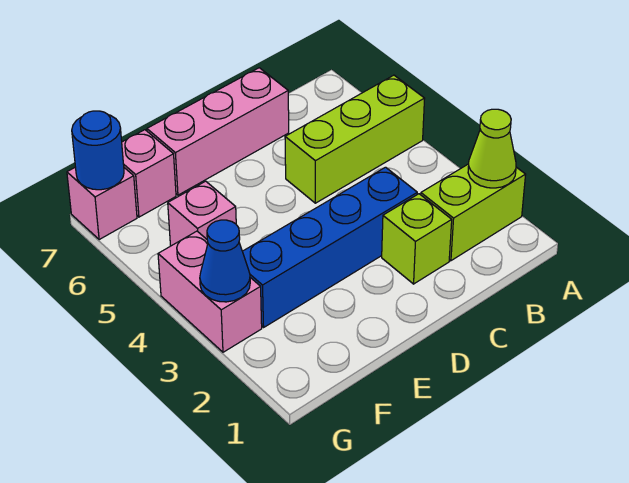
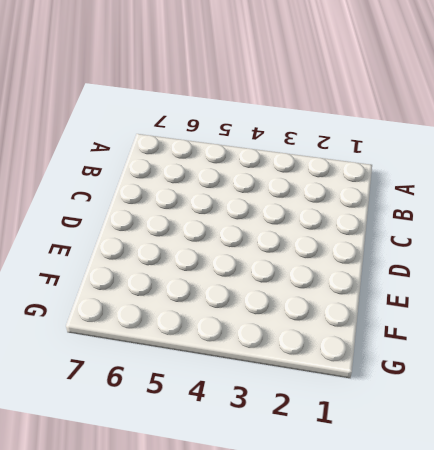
none -> lime brick A2:B2 level 1
none -> lime brick A5:C5 level 1
none -> lime brick C2 level 1

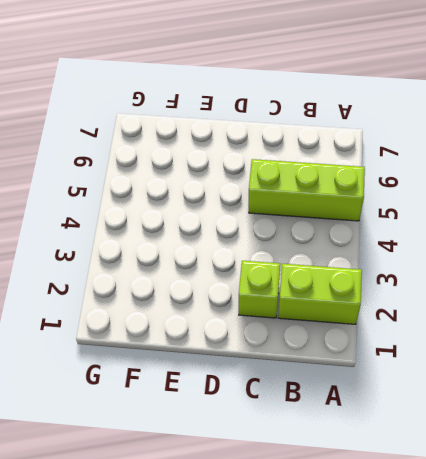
none -> blue brick C3:F3 level 1
none -> pink brick C7:E7 level 1
none -> pink brick F5 level 1

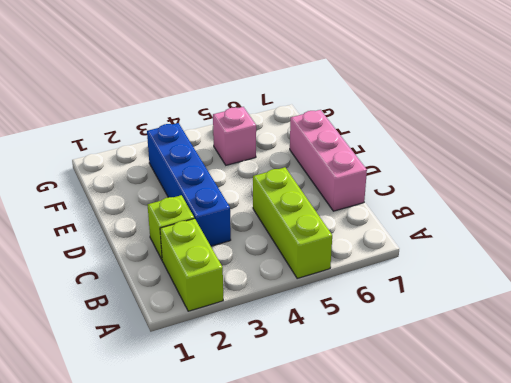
none -> pink brick F7 level 1
none -> pink brick G3:G4 level 1
none -> pink brick G7 level 1

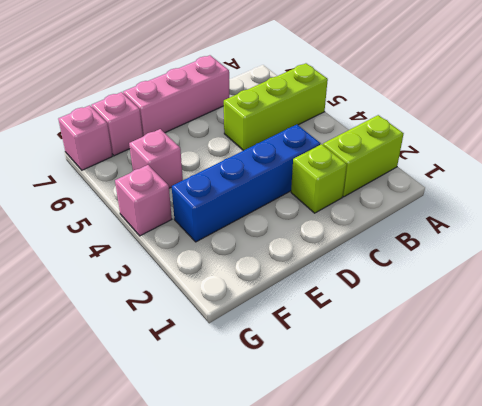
pink brick G4 level 1 -> pink brick G3:G4 level 1
none -> lime cone A2 level 2
none -> blue cone G3 level 2
none -> blue round brick G7 level 2

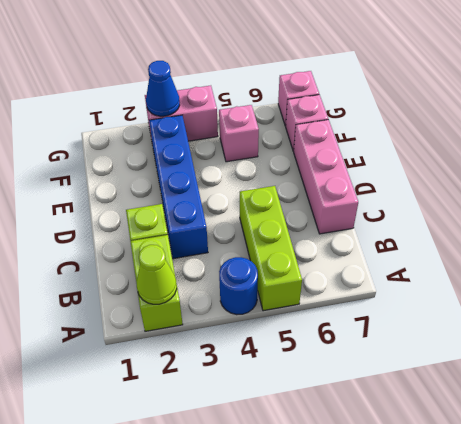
blue round brick A4 level 1 -> blue round brick G7 level 2

